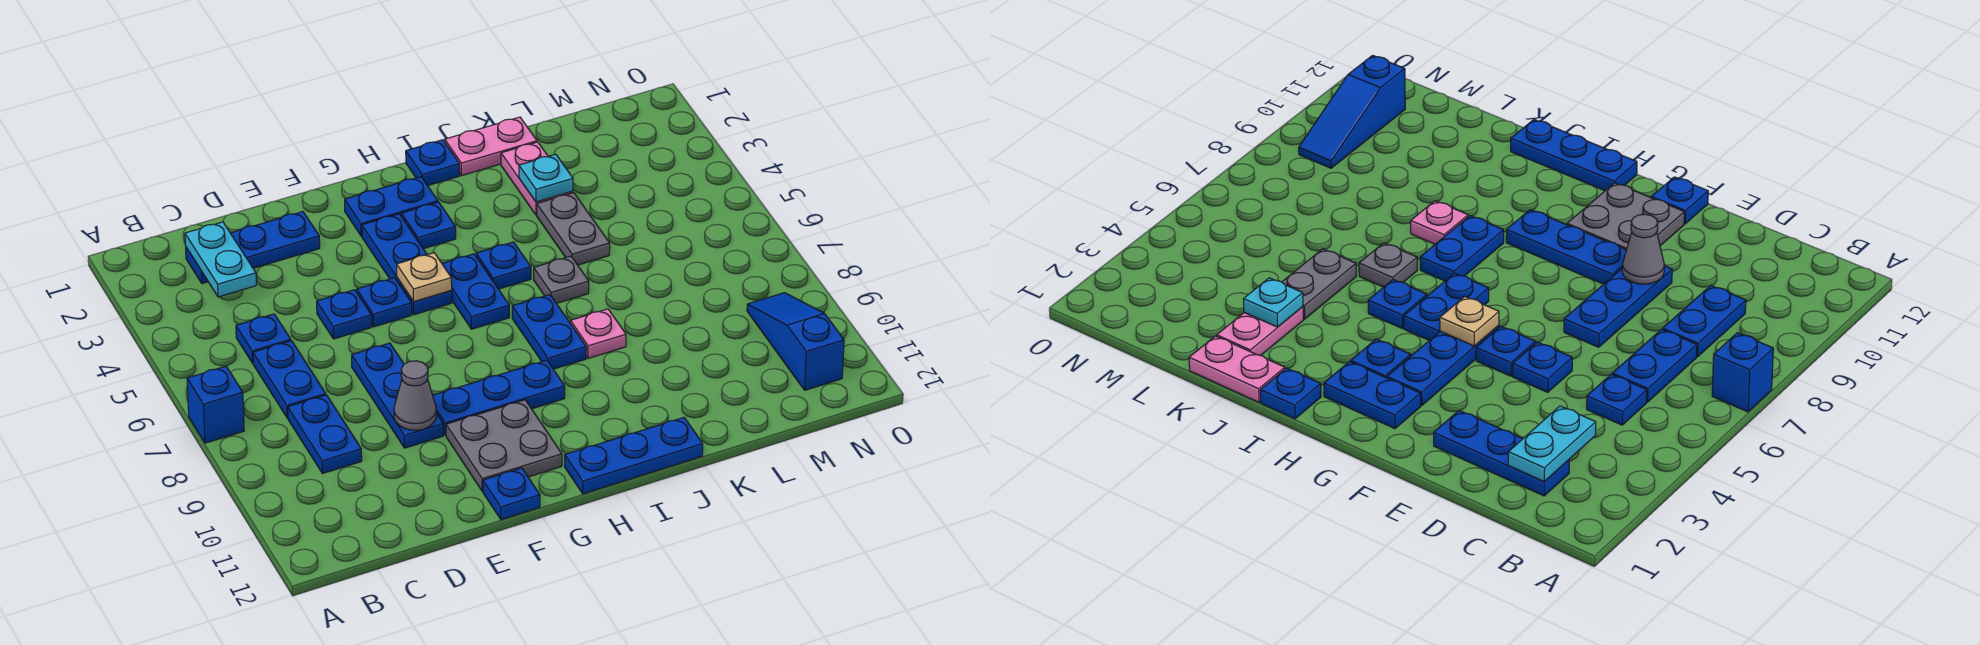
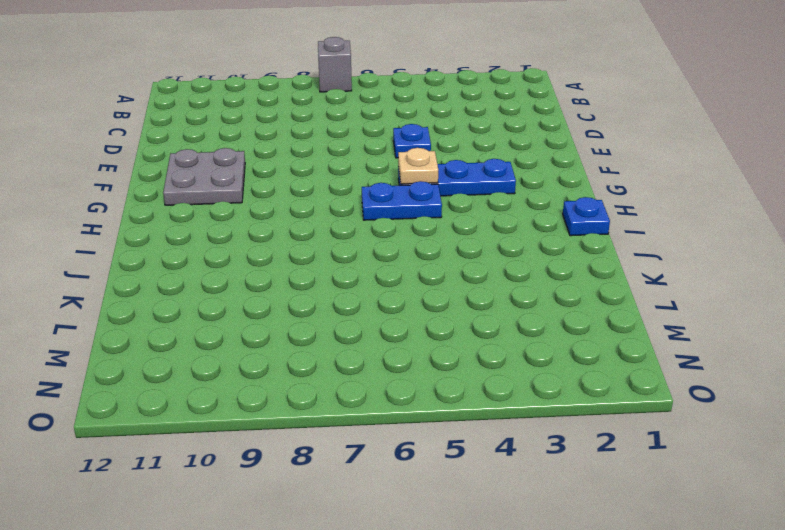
grey brick A7 level 1 -> blue brick A7 level 1
none -> blue plate C2:E2 level 1
none -> blue plate C5 level 1
none -> blue plate C6:C7 level 1

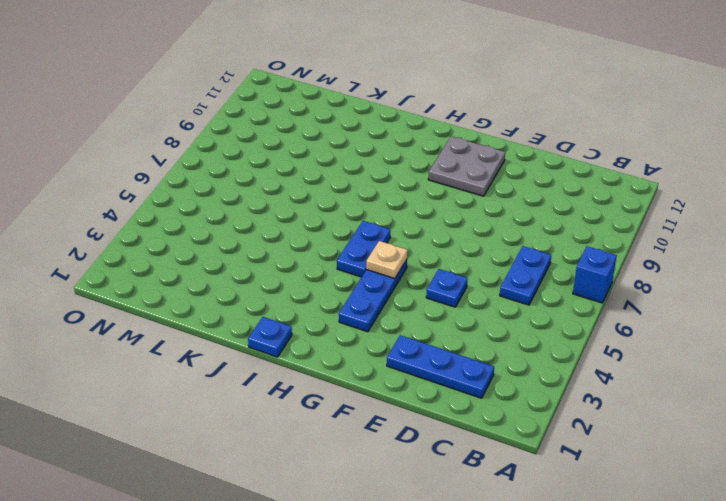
none -> blue plate C5 level 1
none -> blue plate C8:C9 level 1
none -> blue plate E7:E9 level 1

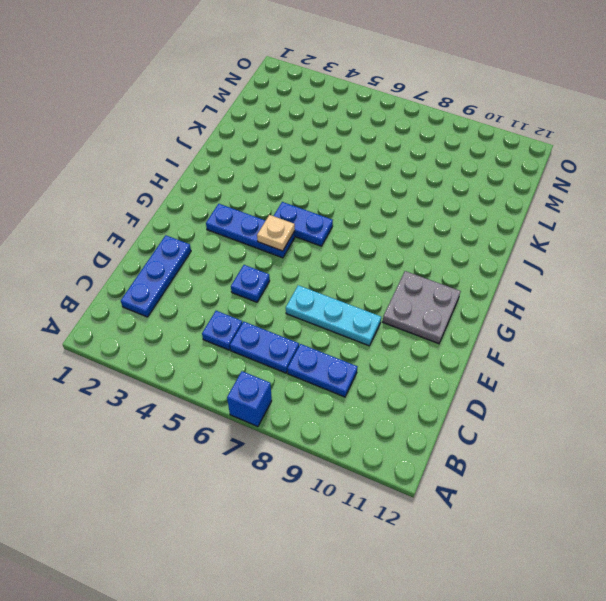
cyan plate E7:E9 level 1 -> blue plate E7:E9 level 1
none -> blue plate F5 level 1
none -> blue plate F9:H9 level 1
none -> blue plate F12 level 1

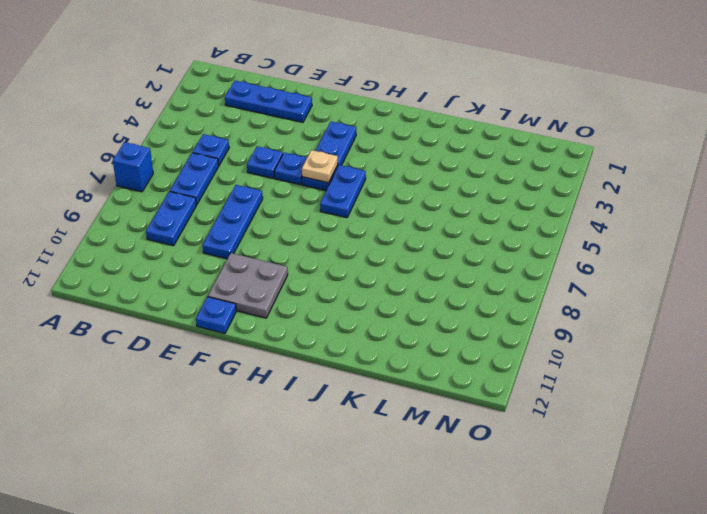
none -> blue plate F9:H9 level 1
none -> blue plate G2:H2 level 1
none -> blue plate H3 level 1

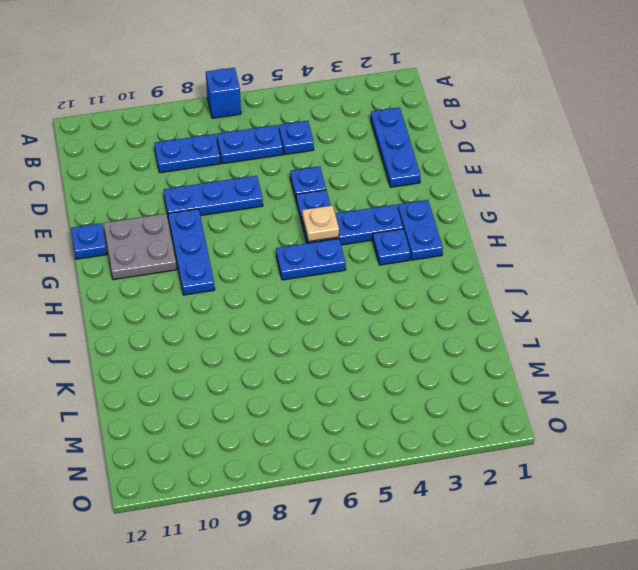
none -> blue plate H12:J12 level 1
none -> blue plate I1 level 1
none -> blue plate I5 level 1

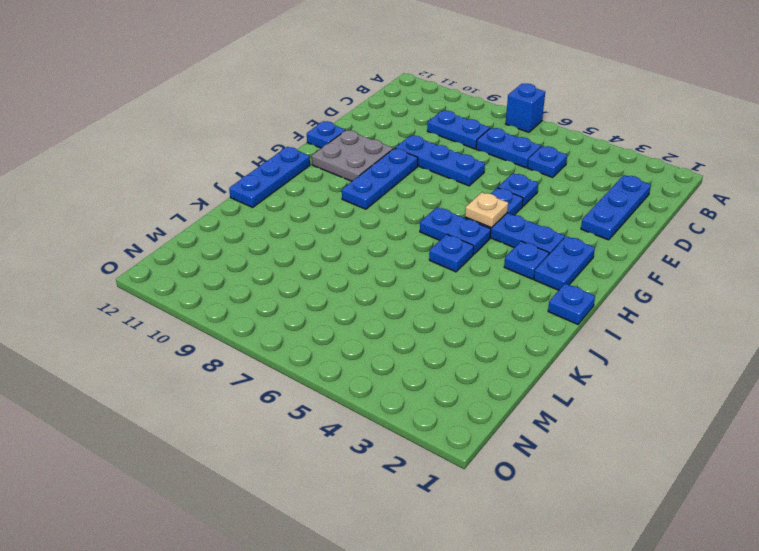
none -> blue plate I7:I8 level 1
none -> pink plate J1:K1 level 1
none -> grey plate J6 level 1

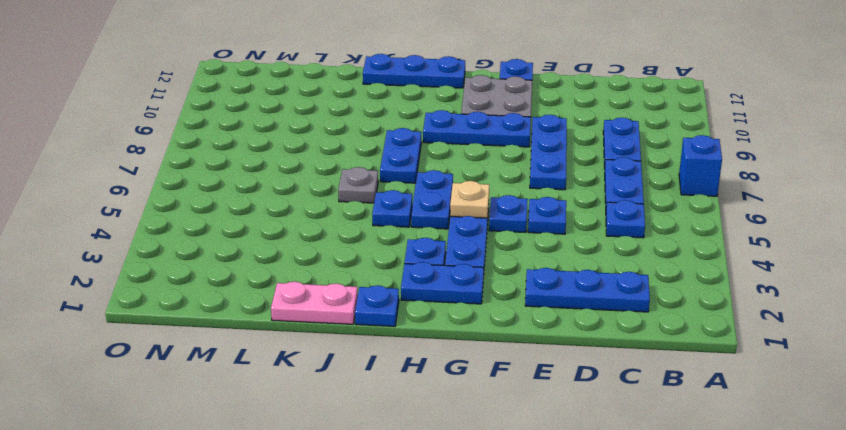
none -> pink plate J8 level 1
none -> pink plate K2:K3 level 1
none -> grey plate K4:K5 level 1

